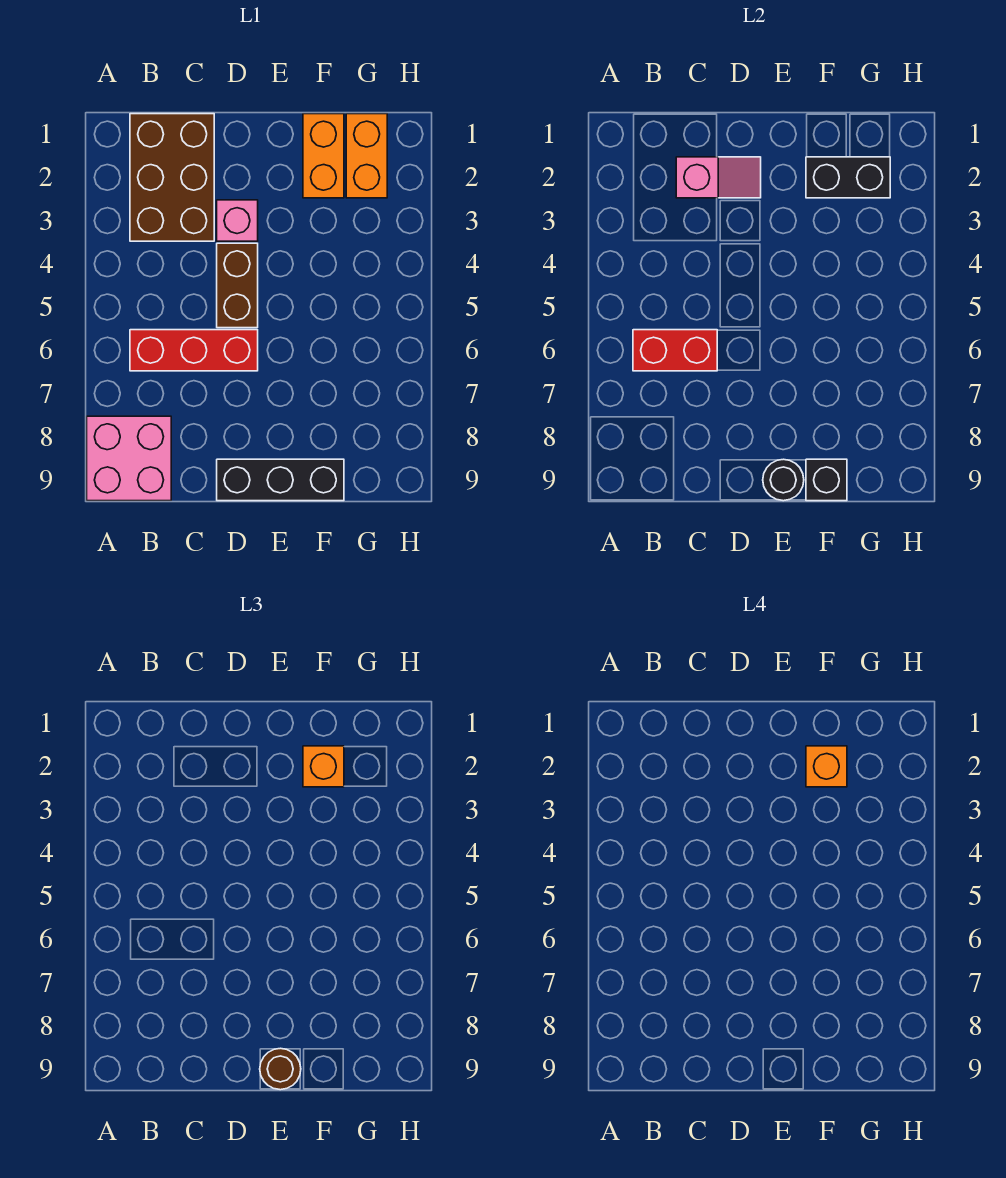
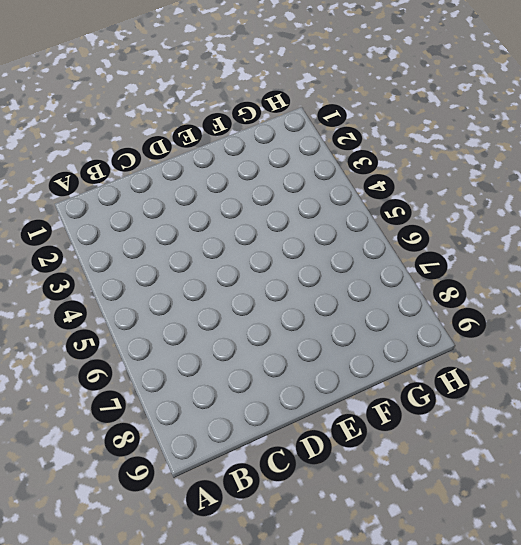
none -> pink brick A8:B9 level 1
none -> brown brick B1:C3 level 1
none -> red brick B6:D6 level 1

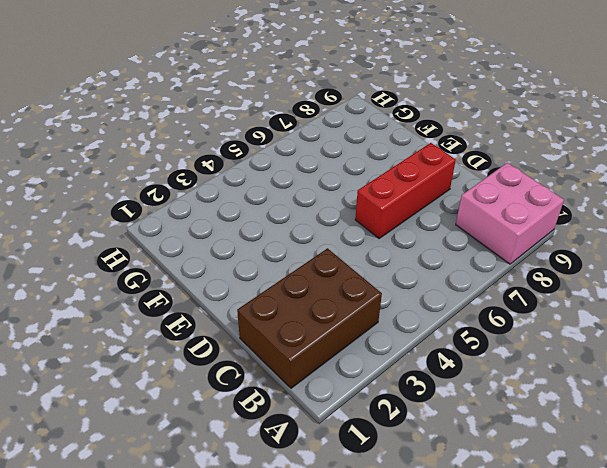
red brick D6:D8 level 1 -> red brick B6:D6 level 1
none -> pink brick D3 level 1
none -> brown brick D4:D5 level 1
none -> black brick D9:F9 level 1

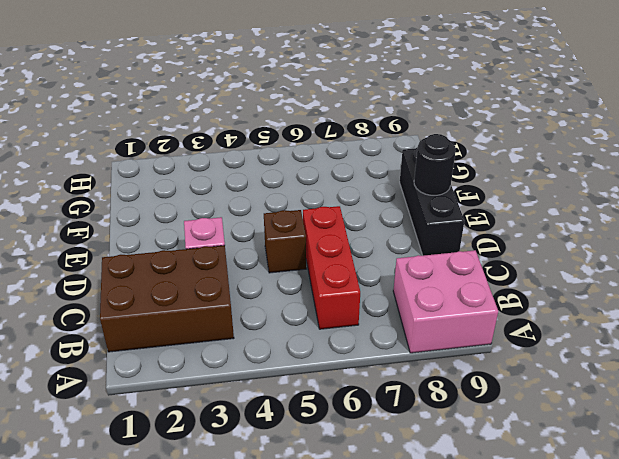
brown brick D5 level 1 -> brown brick D4:D5 level 1
none -> orange brick F1:F2 level 1
none -> orange brick G1:G2 level 1
none -> red brick B6:C6 level 2

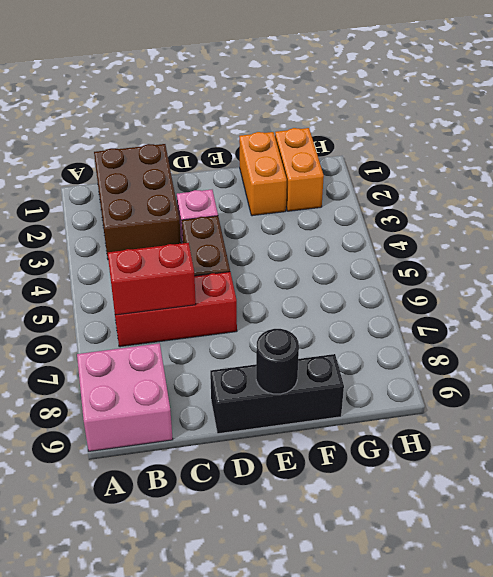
none -> pink slope C2:D2 level 2 top C
none -> black brick F2:G2 level 2
none -> black brick F9 level 2

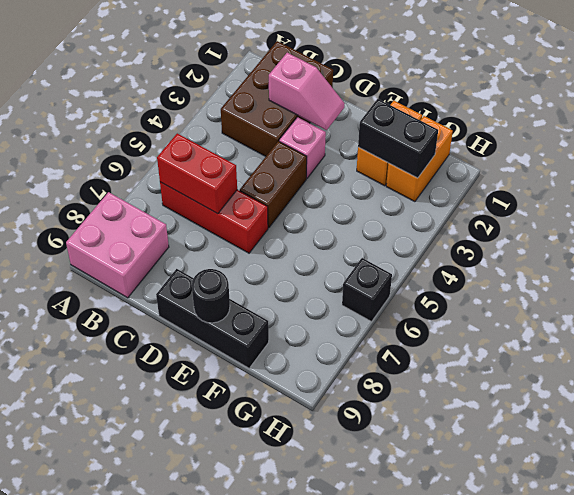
black brick H6 level 1 -> black brick F9 level 2
none -> brown round brick E9 level 3
none -> orange brick F2 level 3
none -> orange brick F2 level 4

